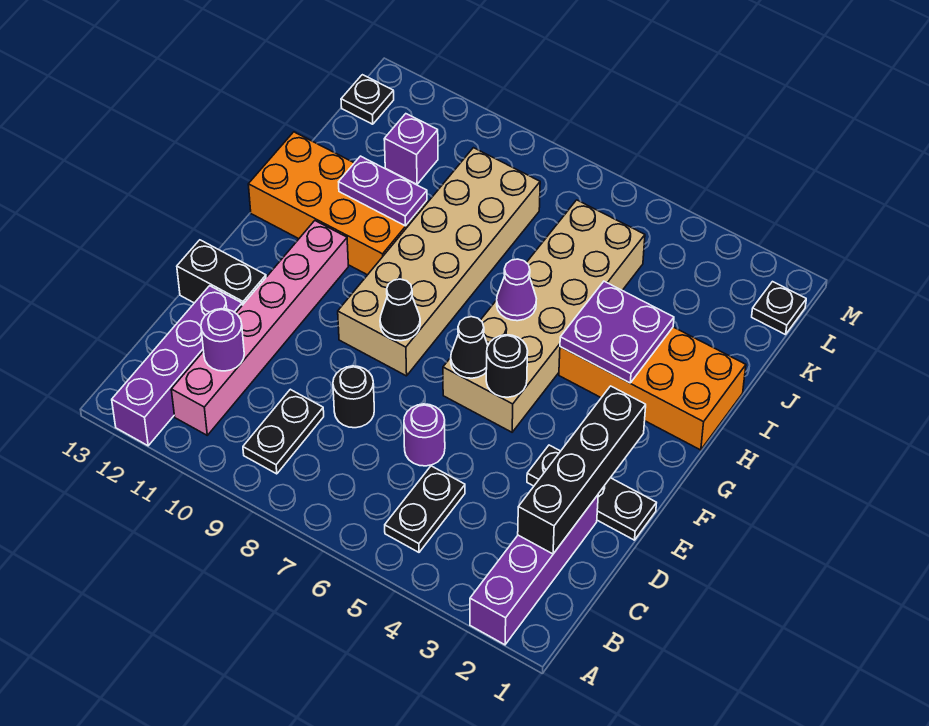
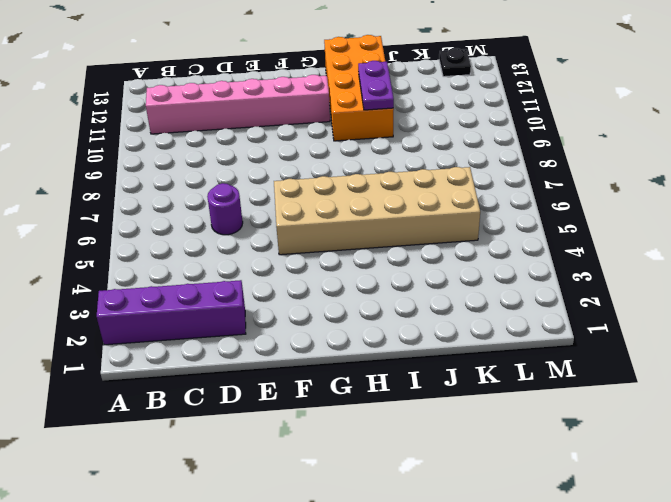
none -> purple brick A12:D12 level 1
none -> black plate B5:C5 level 1
none -> black plate B9:C9 level 1

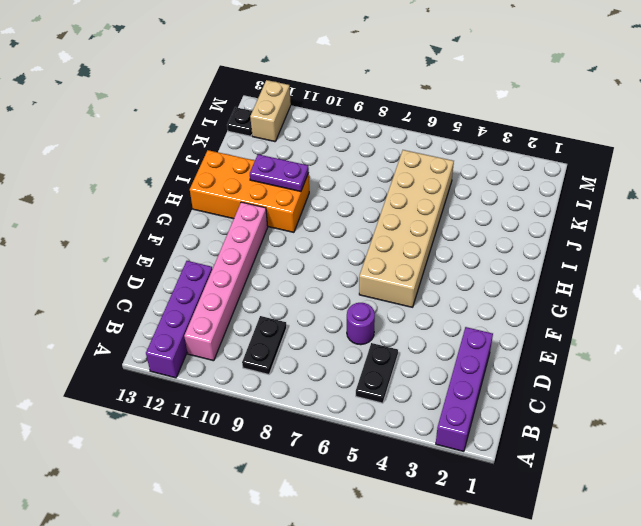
tan brick L12:M12 level 1 -> none
none -> black round brick D8 level 1
none -> black plate E1:E3 level 1
none -> black brick E12:E13 level 1

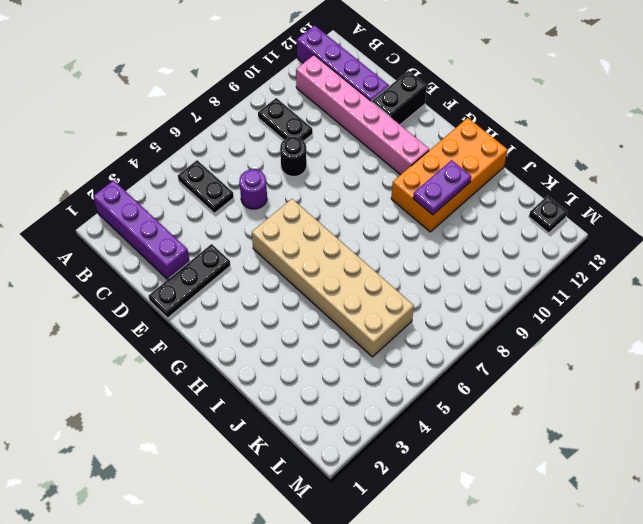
none -> tan brick F8:K9 level 1
none -> orange brick H1:I4 level 1
none -> purple brick K11 level 1

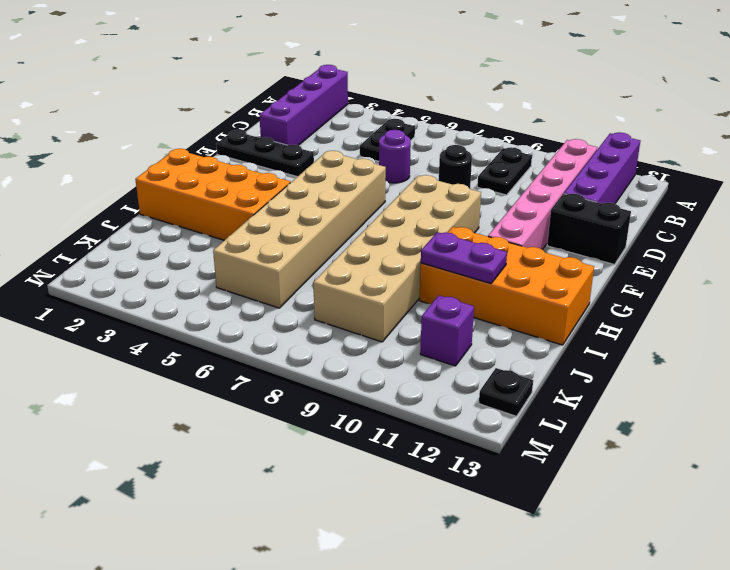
none -> black plate L1 level 1
none -> black brick C2:F2 level 2
none -> purple round brick C11 level 2

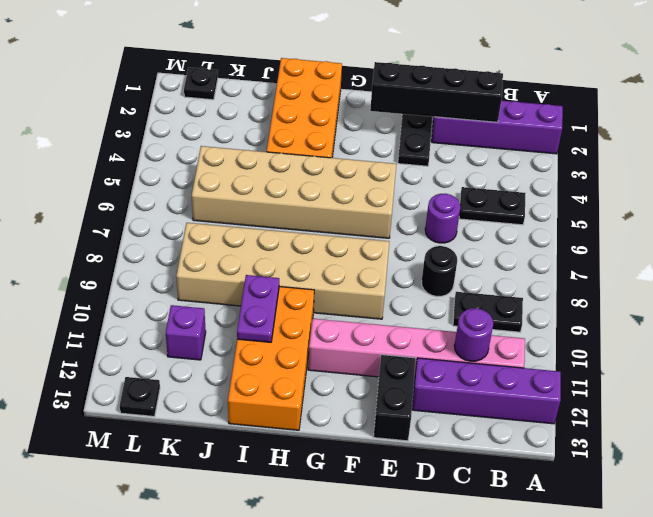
none -> black round brick F5 level 2
none -> black cone F6 level 2
none -> black cone F8 level 2

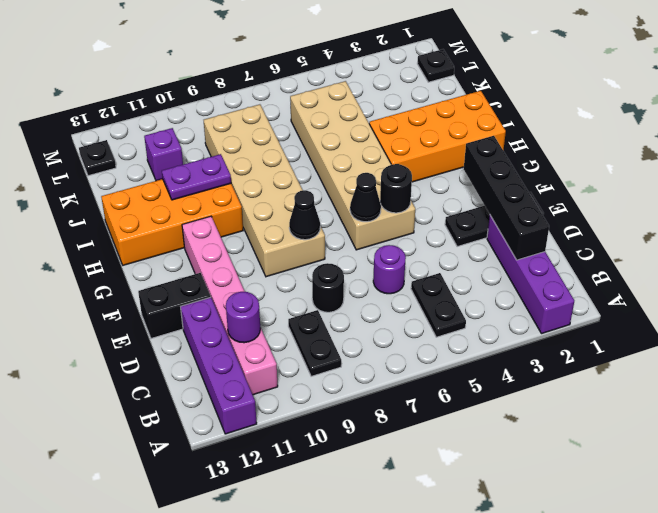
none -> purple plate H3:I4 level 2
none -> purple cone H6 level 2

